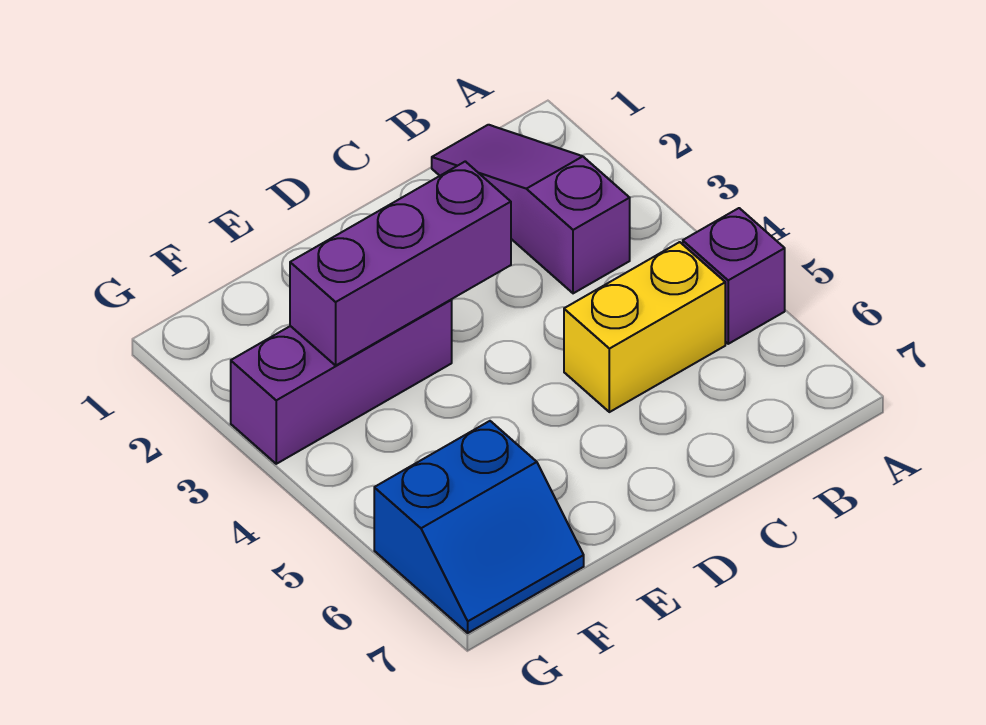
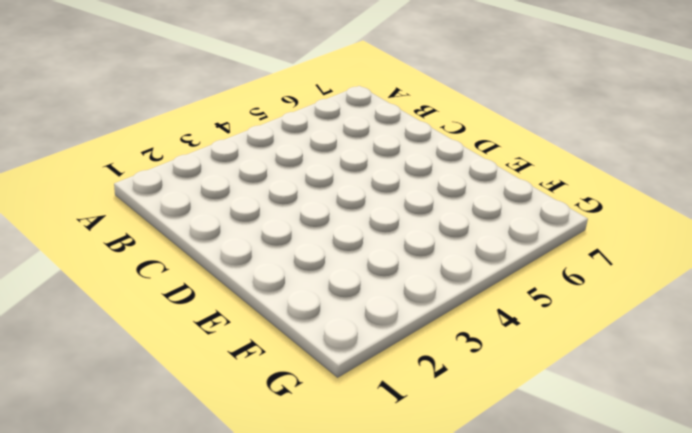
none -> purple brick A5 level 1
none -> purple slope B1:B3 level 1 top 3

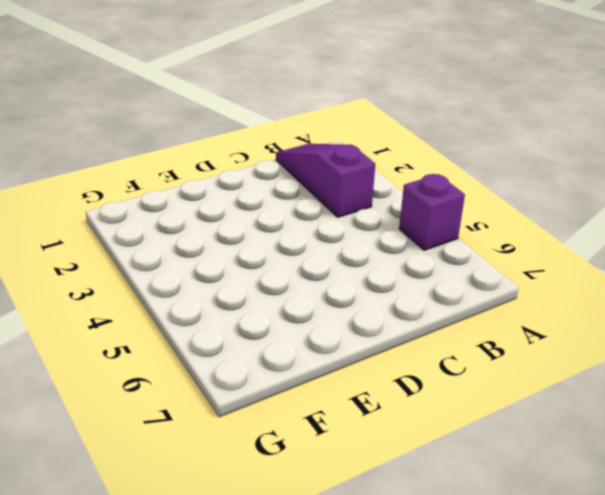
none -> yellow brick B5:C5 level 1
none -> purple brick E3:G3 level 1

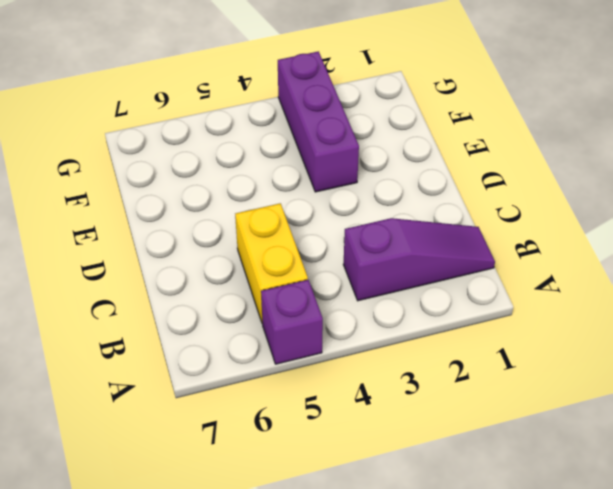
none -> blue slope F6:G7 level 1 top 6
none -> purple brick D3:F3 level 2

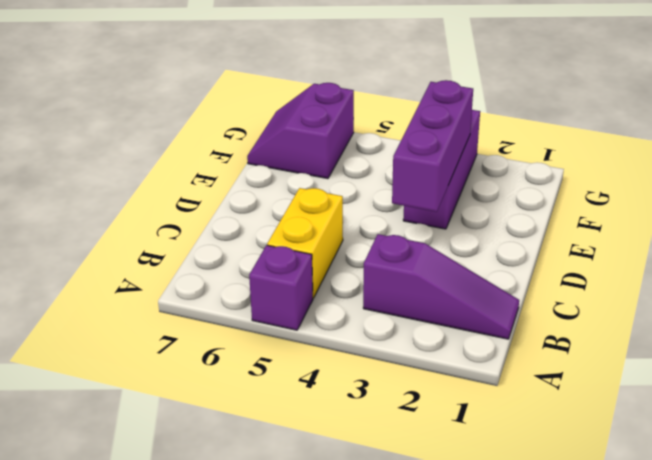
purple slope F6:G7 level 1 top 6 -> blue slope F6:G7 level 1 top 6

